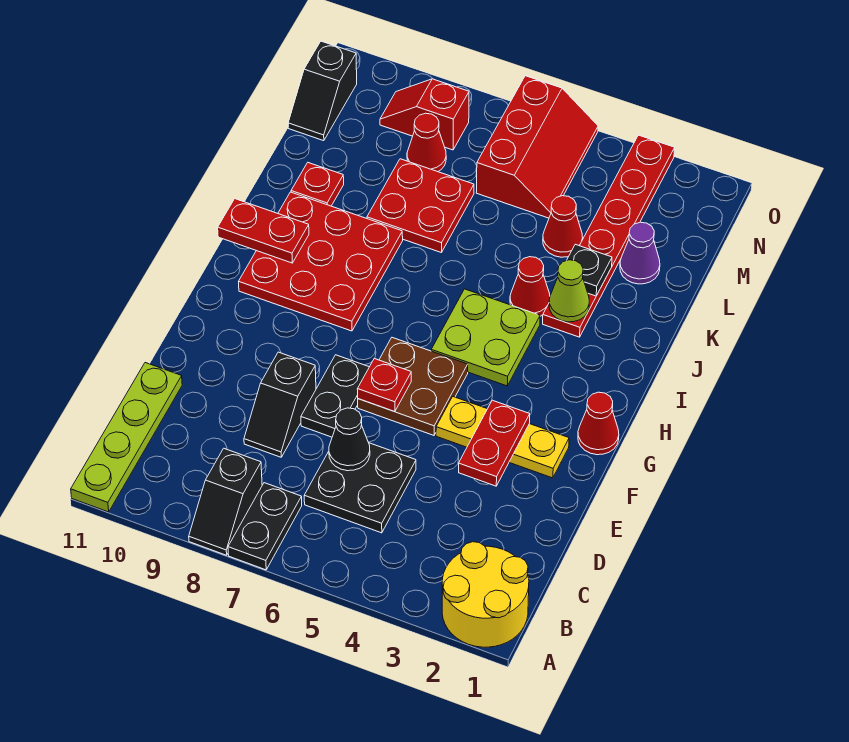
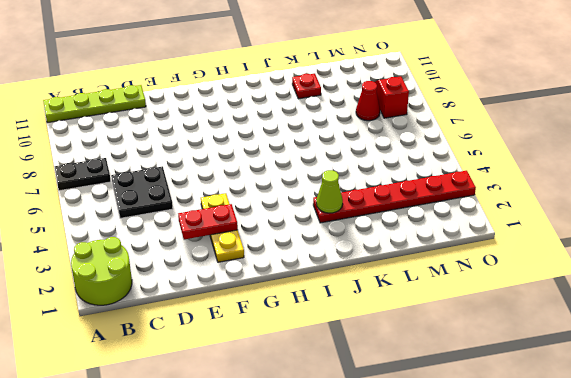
lime round brick A1:B2 level 1 -> yellow round brick A1:B2 level 1
none -> black slope A8:B8 level 1 top B
none -> black slope D8:E8 level 1 top E
none -> black plate E7:F7 level 1

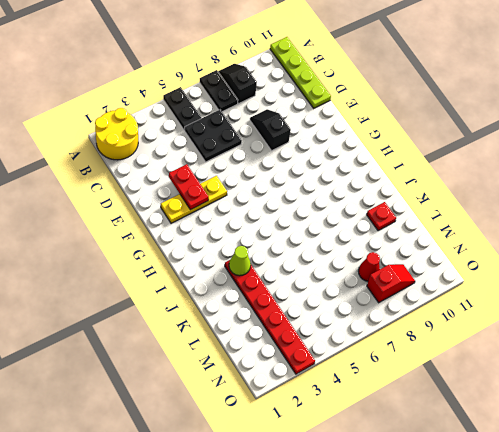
black plate A5:B5 level 1 -> black plate E7:F7 level 1
none -> brown plate F5:G6 level 1
none -> red cone G1 level 1
none -> lime plate H4:I5 level 1

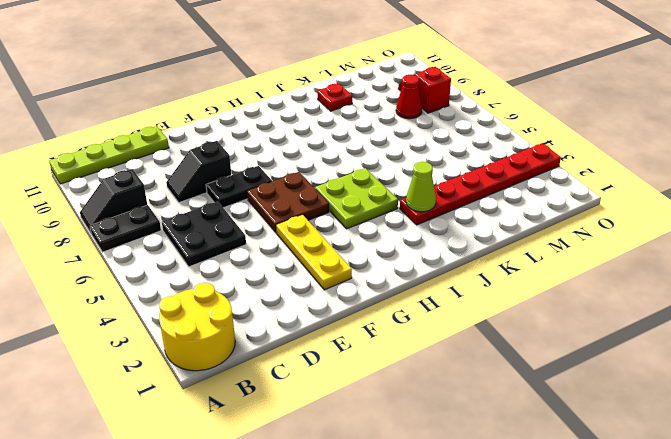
none -> red cone G1 level 1
none -> red plate H8:J10 level 1
none -> red cone J4 level 1

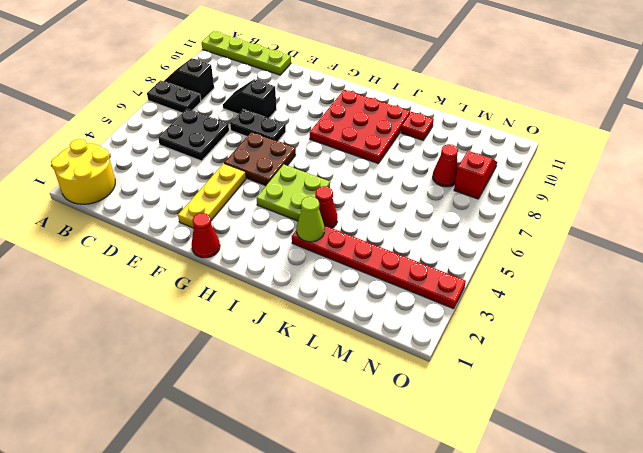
none -> red plate K7:L8 level 1
none -> purple cone L2 level 1
none -> red cone L4 level 1

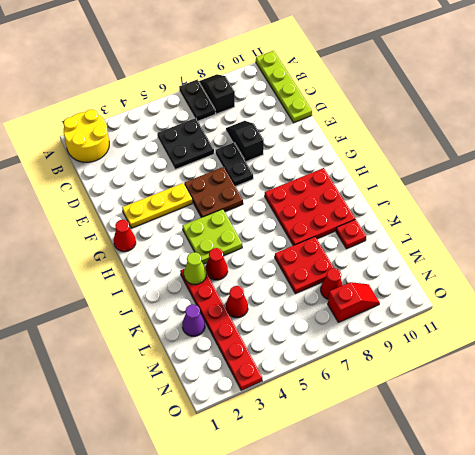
none -> red slope M5:O6 level 1 top 6
none -> black slope M11:N11 level 1 top N
none -> black cone D6 level 2

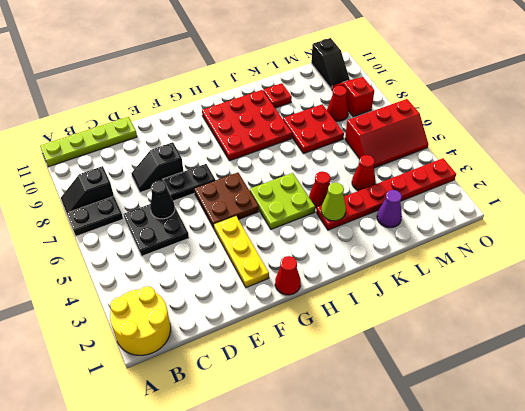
black slope N10:N11 level 1 top 11 -> black slope M11:N11 level 1 top N
none -> red plate E3:F3 level 2
none -> red plate F6 level 2
none -> red plate I10:I11 level 2

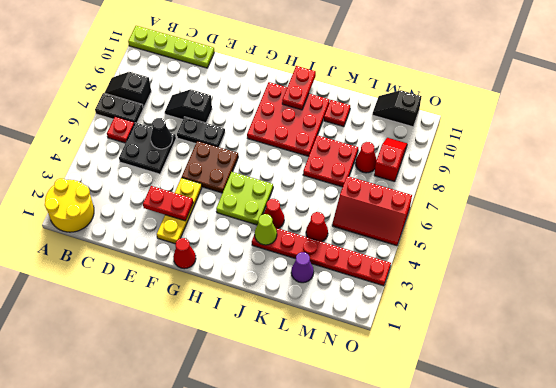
red plate B6 level 1 -> red plate F6 level 2
none -> black plate K3 level 2

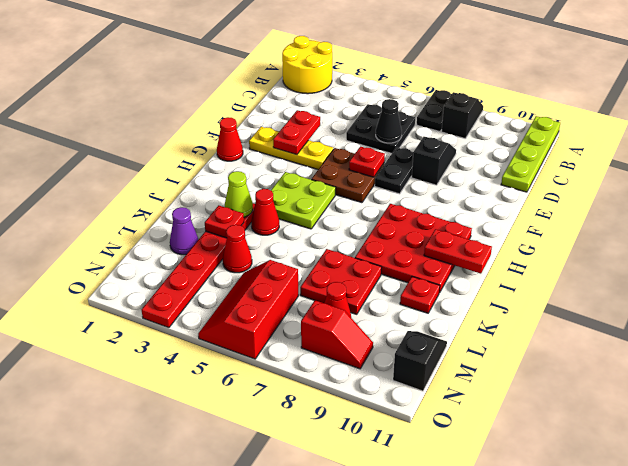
red plate K3 level 2 -> black plate K3 level 2

